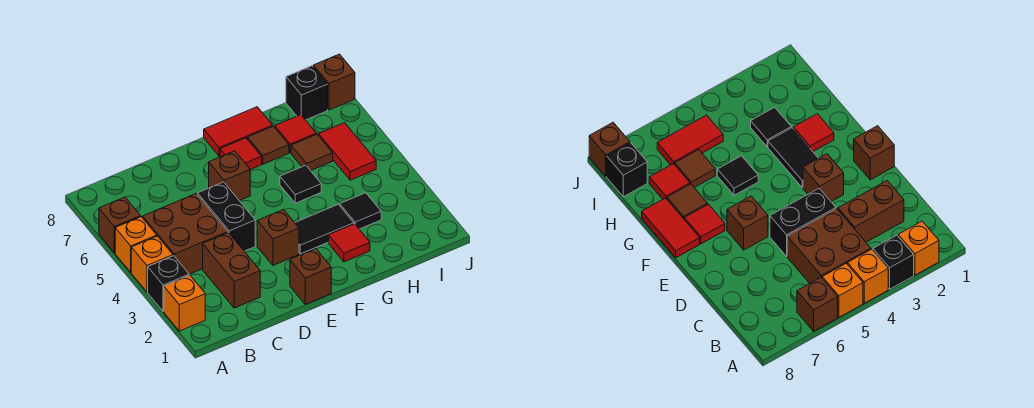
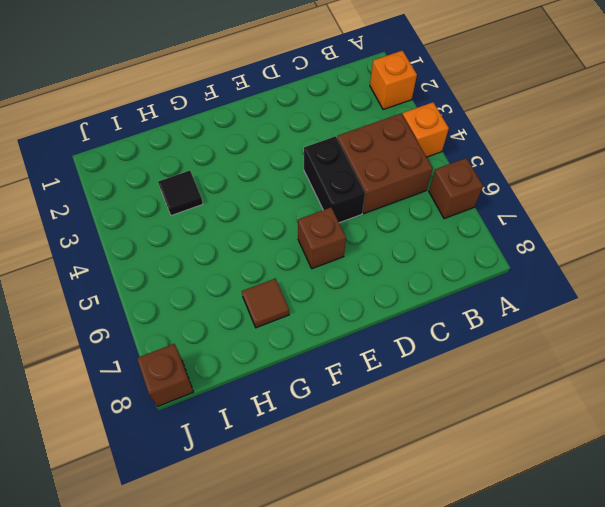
none -> black brick A3 level 1
none -> orange brick A5 level 1
none -> brown brick C2:C3 level 1

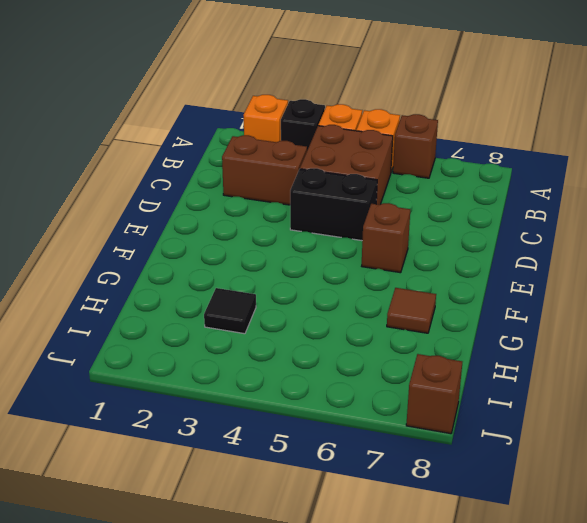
none -> brown brick E1 level 1
none -> brown brick E3 level 1
none -> black tile F3:G3 level 1

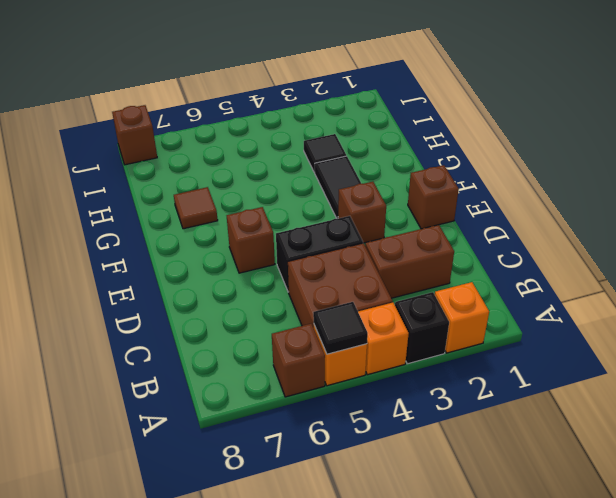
black tile A5 level 2 -> black tile G5 level 1
none -> red tile F7 level 1
none -> red tile F8:G8 level 1
none -> red tile G2 level 1

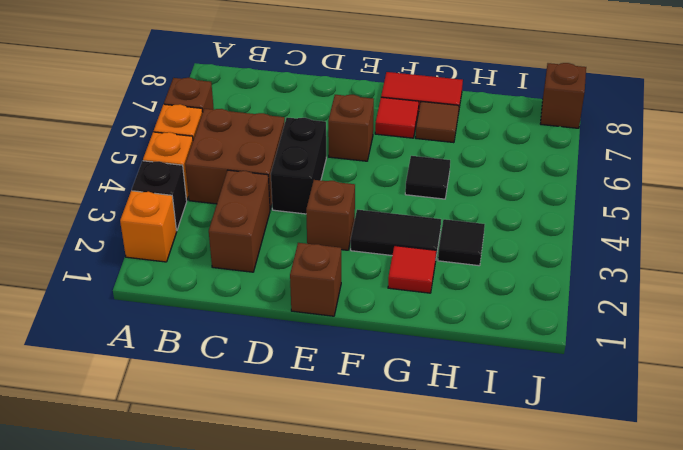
none -> brown tile H6 level 1
none -> red tile H7 level 1
none -> red tile I5:I6 level 1

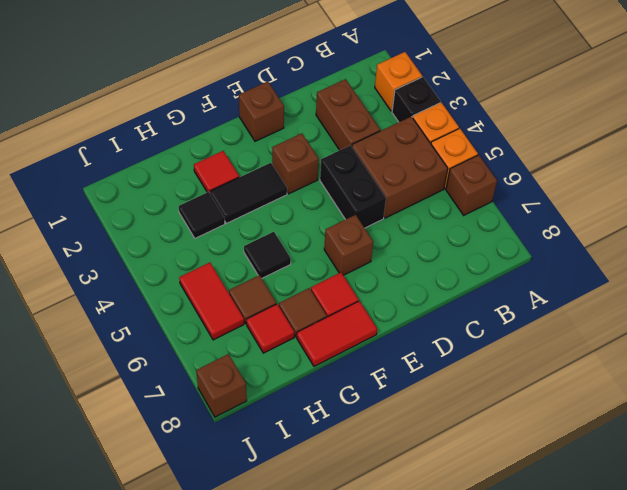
none -> black brick I8 level 1

